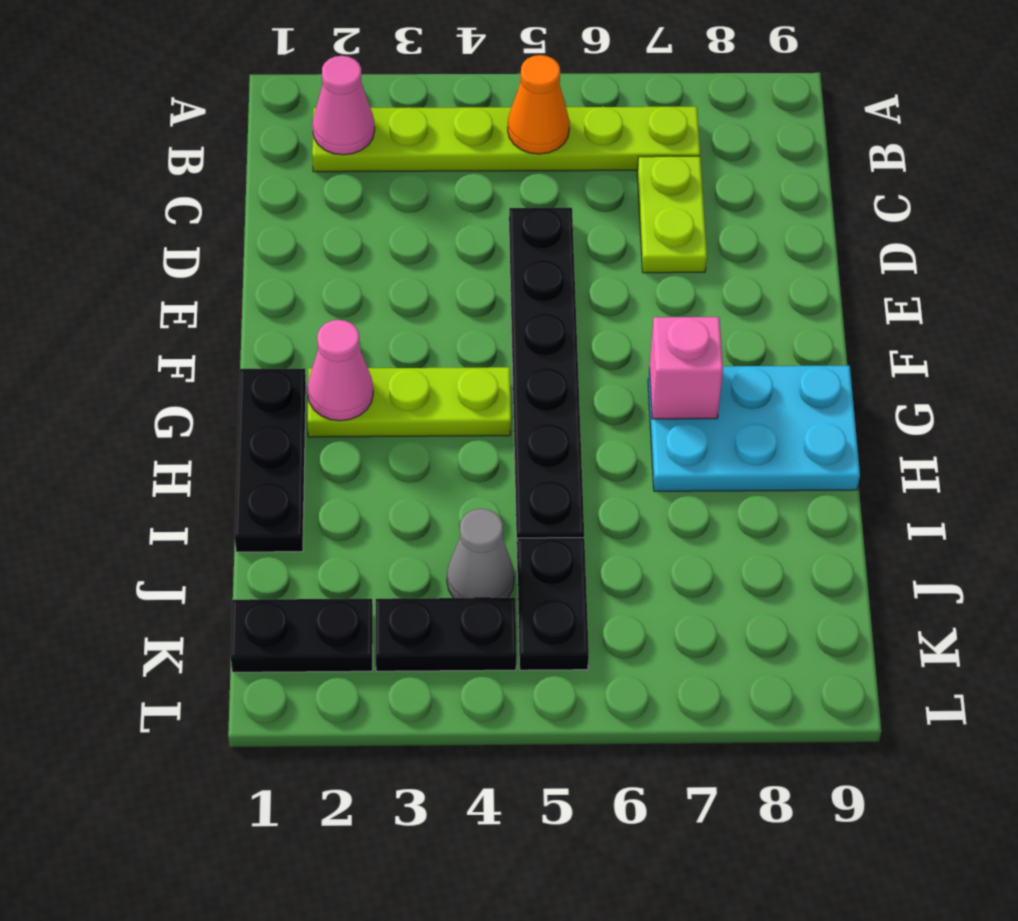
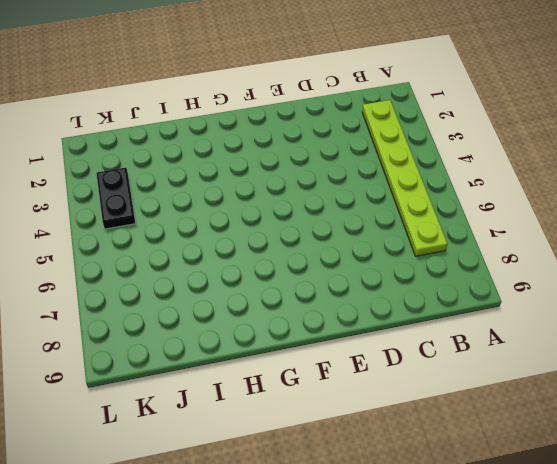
none -> lime plate C7:D7 level 1
none -> black plate D5:I5 level 1
none -> black plate G1:I1 level 1

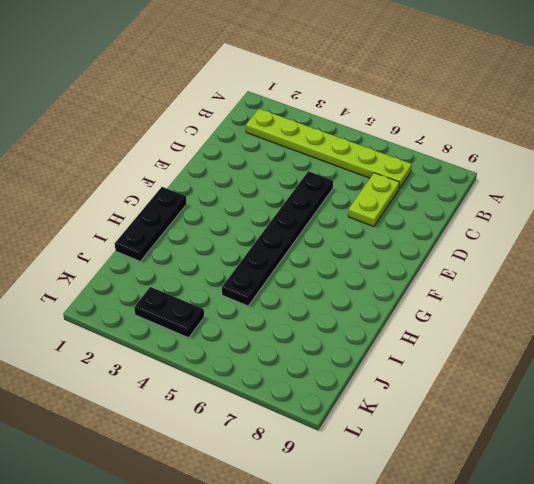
none -> lime plate G2:G4 level 1
none -> cyan plate G7:H9 level 1
none -> grey cone J4 level 1

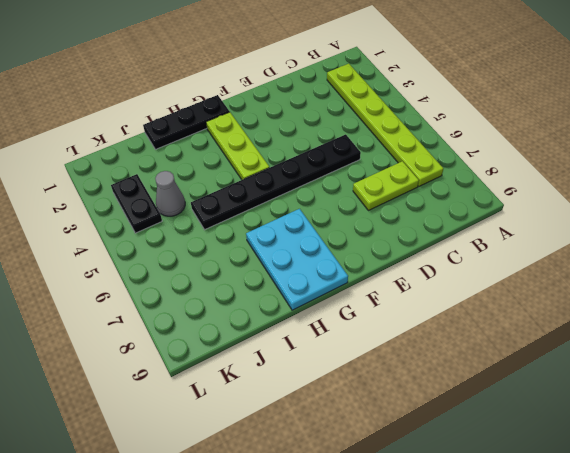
none -> black plate J5:K5 level 1
none -> black plate K1:K2 level 1
none -> pink cone B2 level 2

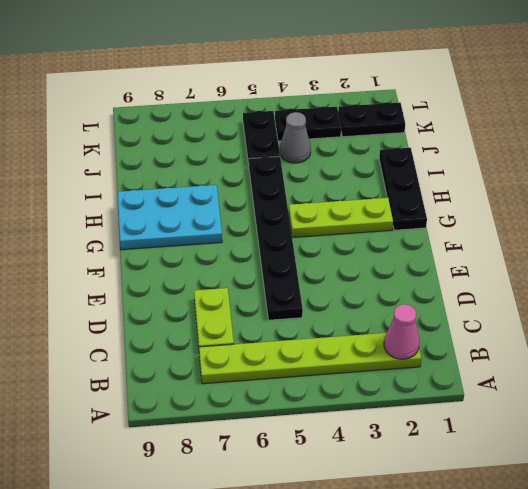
none -> orange cone B5 level 2
none -> pink cone G2 level 2
none -> pink brick G7 level 2

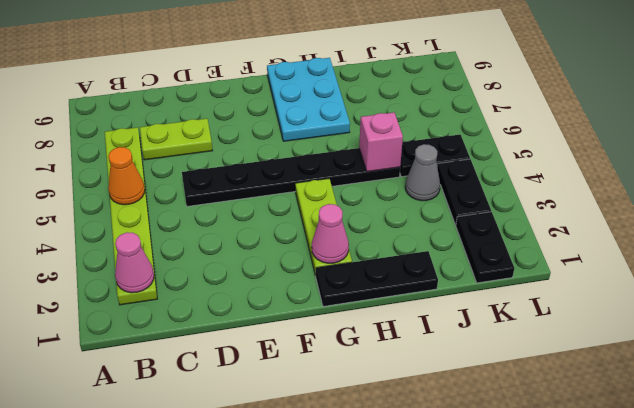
pink brick I5 level 2 -> pink brick G7 level 2

